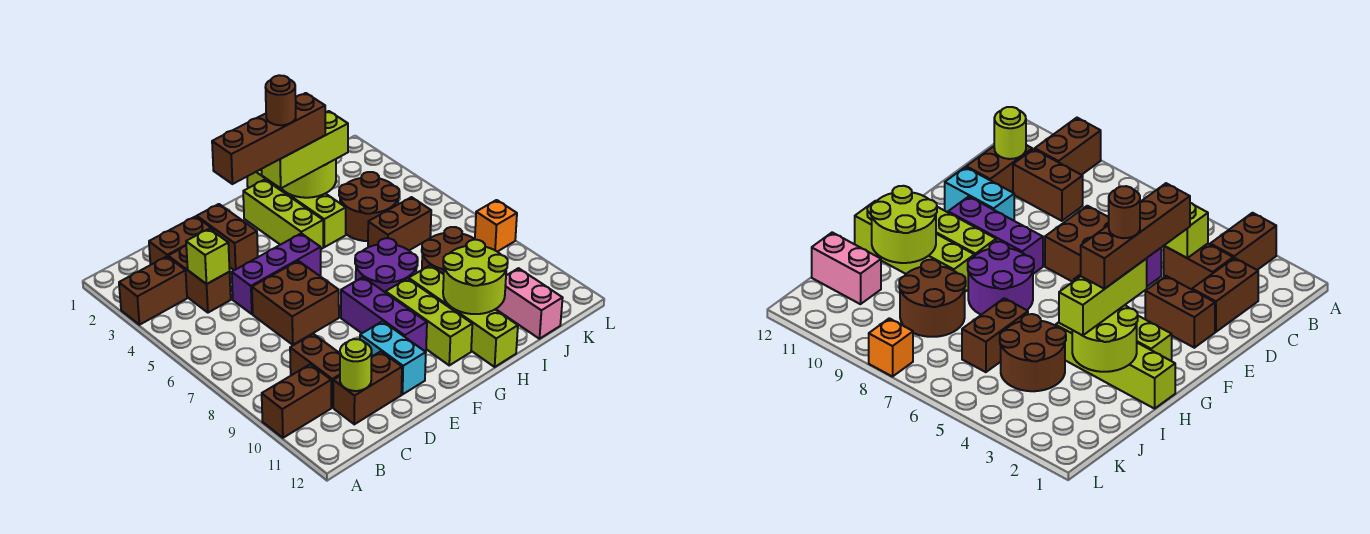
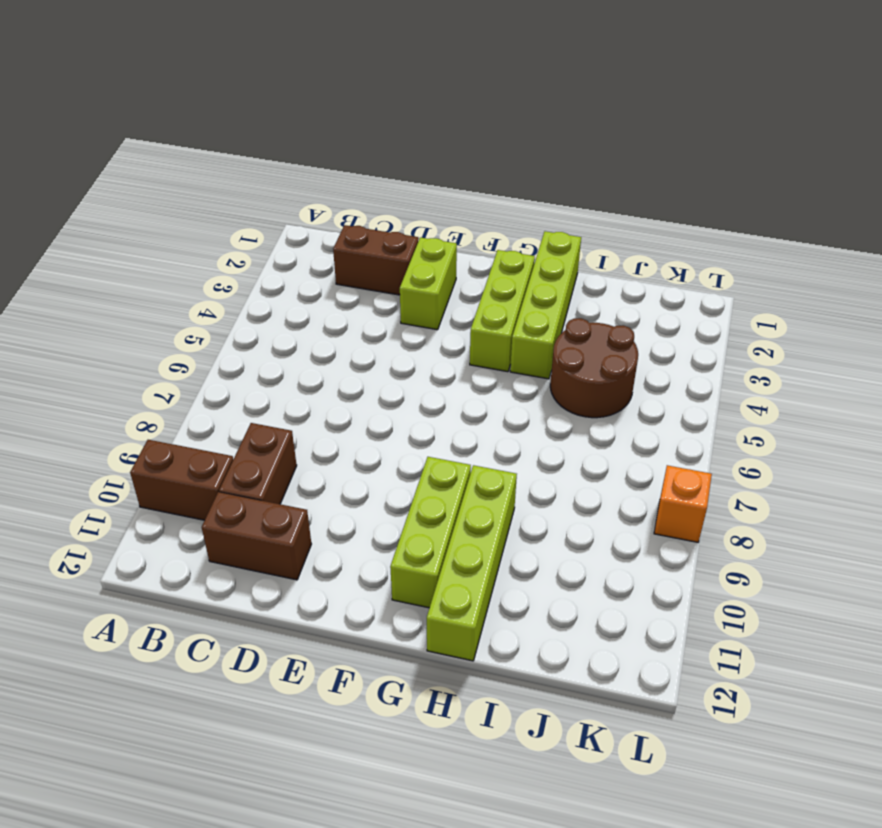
lime brick E2:E3 level 1 -> brown brick E2:E3 level 1
none -> brown brick A3:B3 level 1
none -> brown brick C3:C4 level 1
none -> purple brick D5:F5 level 1

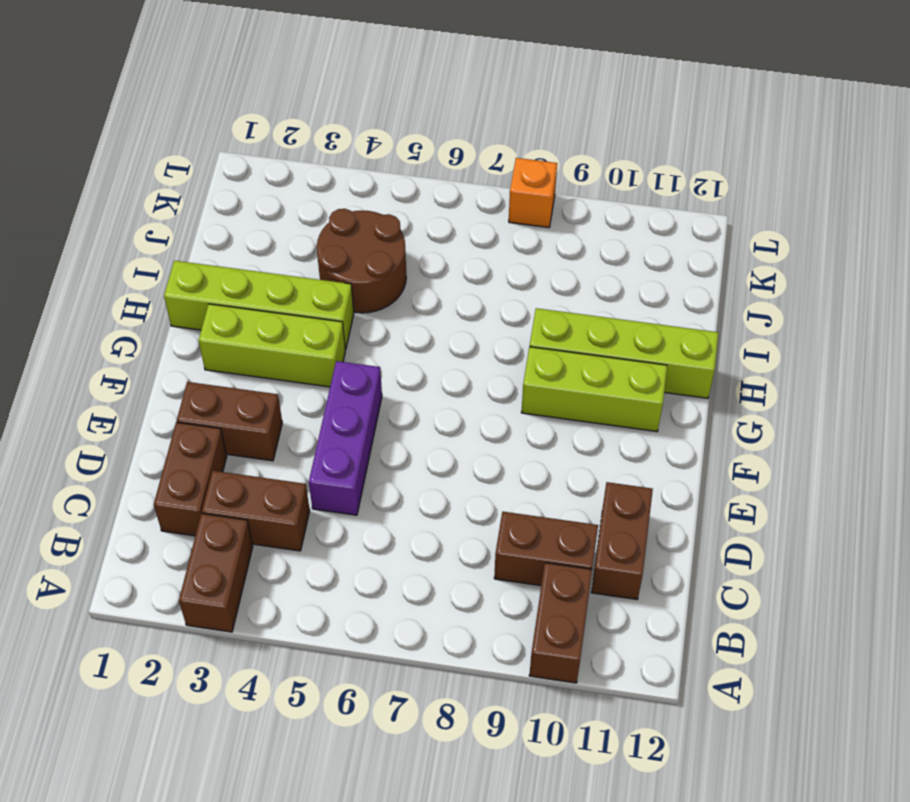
none -> brown brick D6:E7 level 1
none -> cyan brick E10:E11 level 1
none -> purple brick F8:F10 level 1

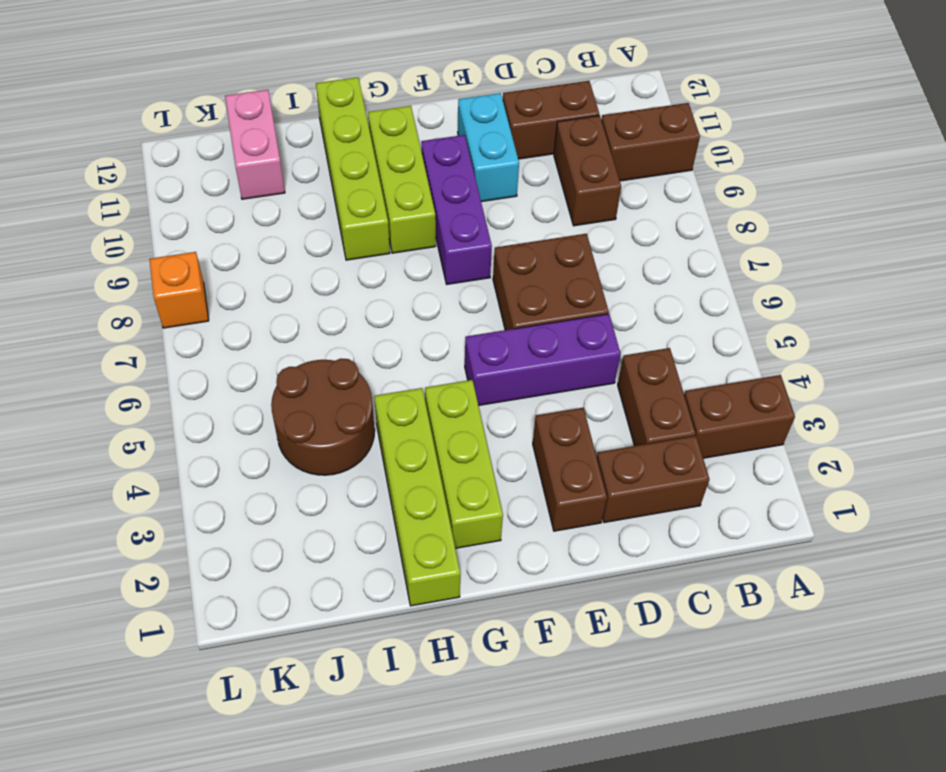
none -> purple round brick G7:H8 level 1
none -> brown brick I6:J6 level 1
none -> brown round brick I8:J9 level 1

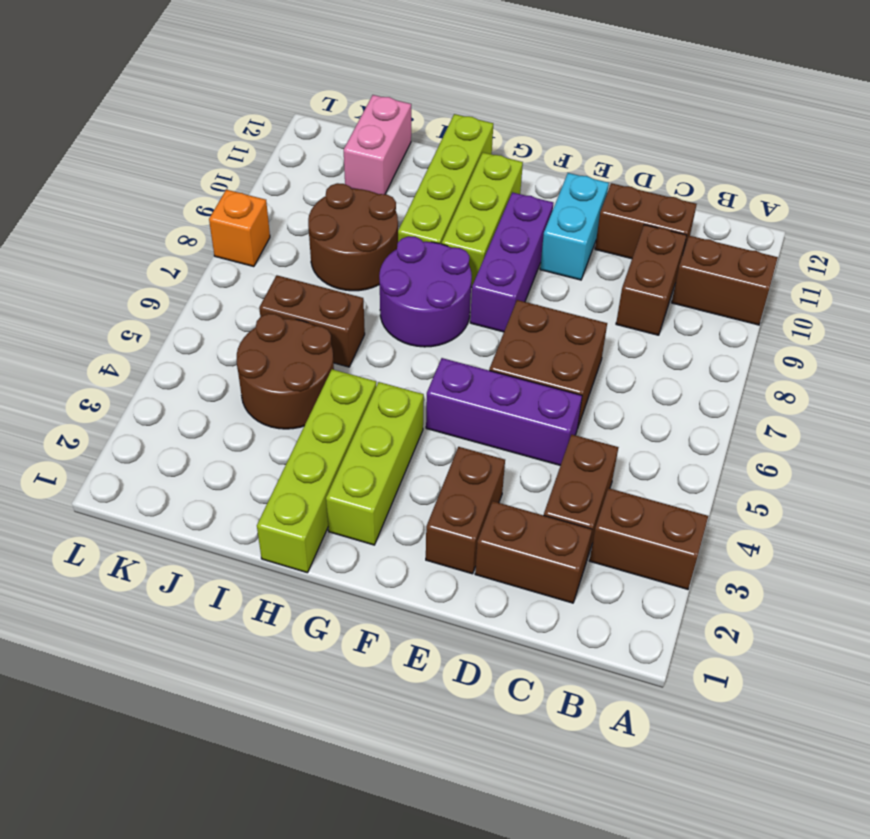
none -> lime brick C4 level 2
none -> lime round brick C11 level 2
none -> lime round brick H2:I3 level 2

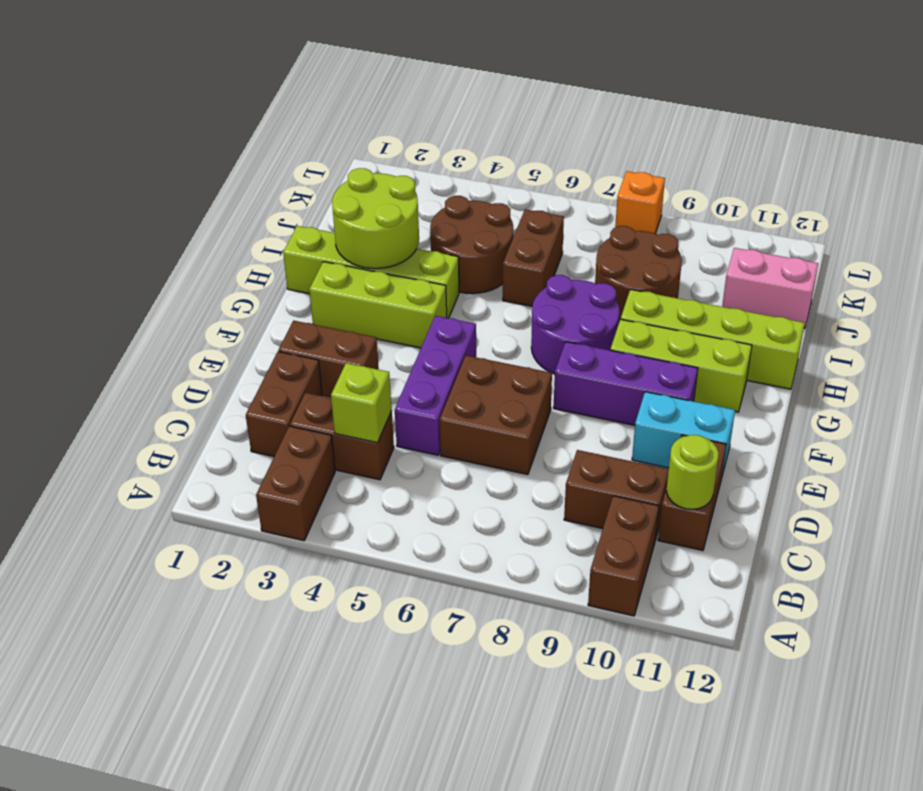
none -> lime round brick H10:I11 level 2
none -> lime brick G3:I3 level 3
none -> brown brick E3:H3 level 4

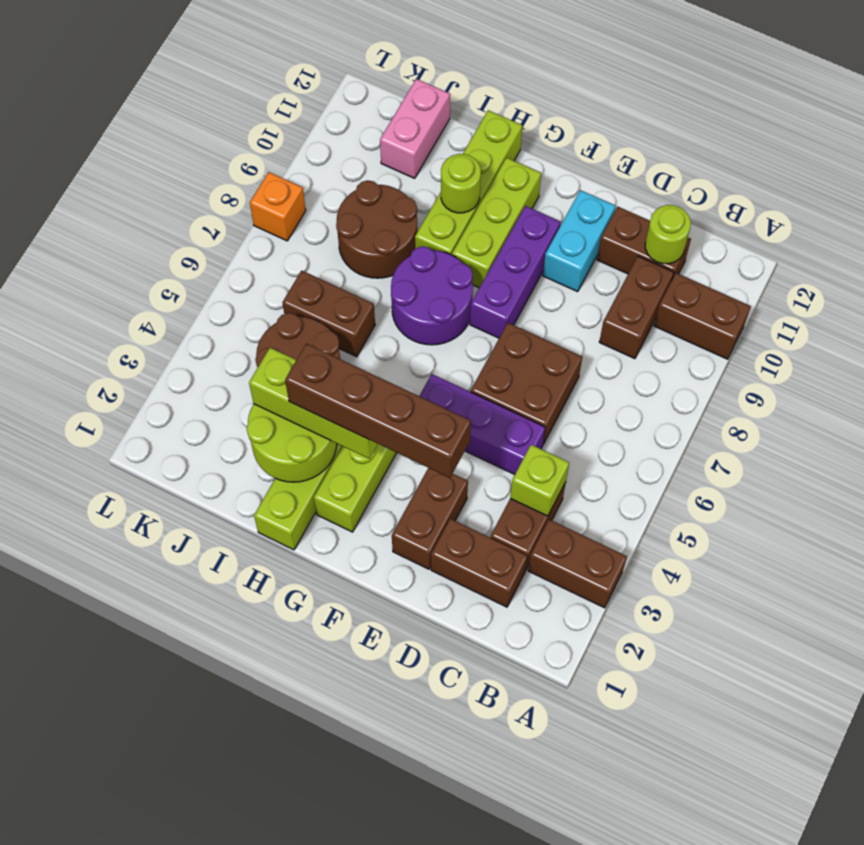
lime round brick H10 level 2 -> lime round brick H10:I11 level 2
none -> brown round brick G3 level 5

